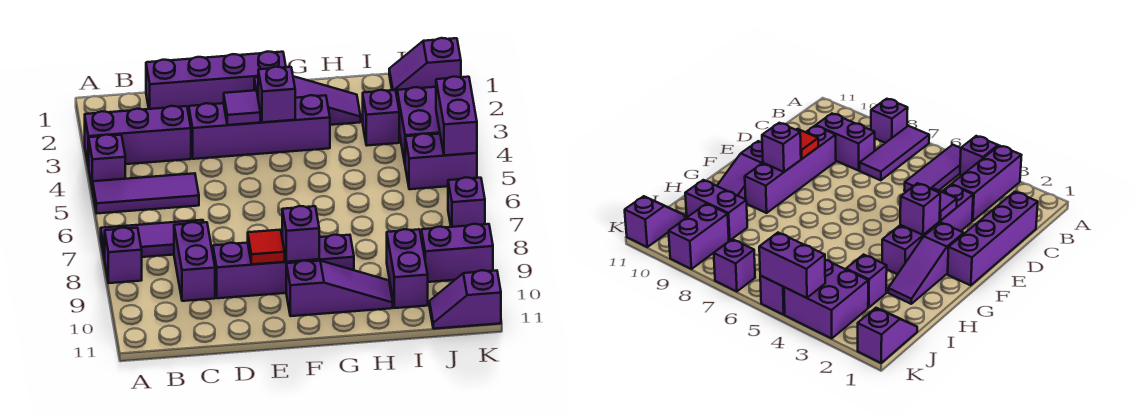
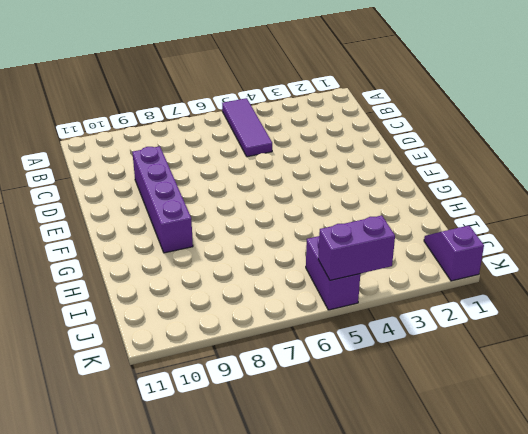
none -> purple brick A3:C3 level 1
none -> purple brick A4 level 1
none -> purple tile A7:C7 level 1

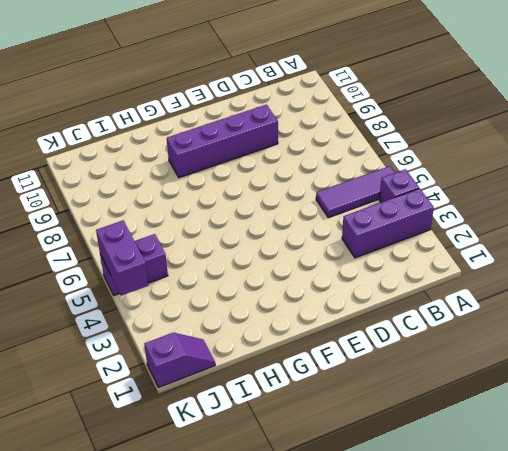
none -> purple tile A7:C7 level 1
none -> purple brick A8 level 1
none -> purple brick C1:F1 level 1

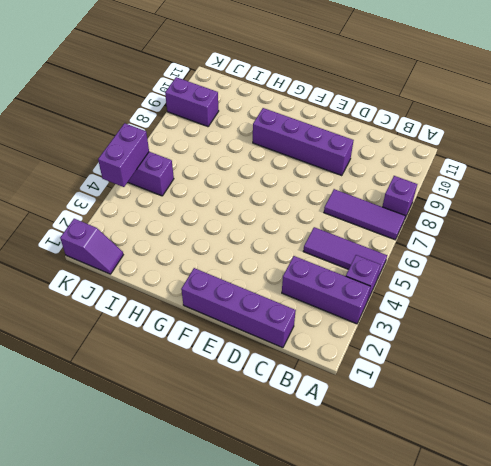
none -> purple brick C8:C9 level 1
none -> purple brick D3:G3 level 1
none -> purple slope F2:H2 level 1 top F

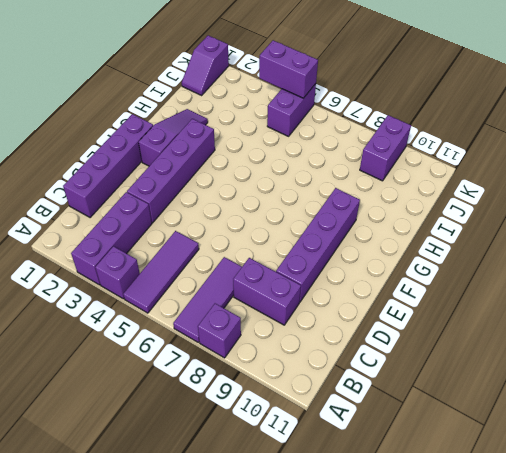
none -> purple slope F10:H10 level 1 top F
none -> purple brick I3 level 1
none -> purple brick I9:I10 level 1

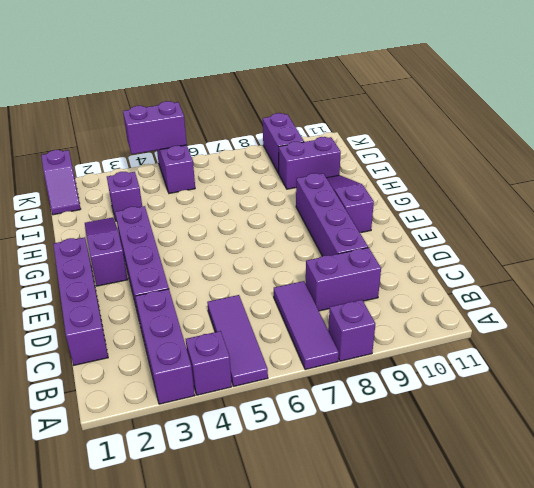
none -> purple brick J3:K4 level 1
none -> purple slope J11:K11 level 1 top K
none -> purple brick K7 level 1

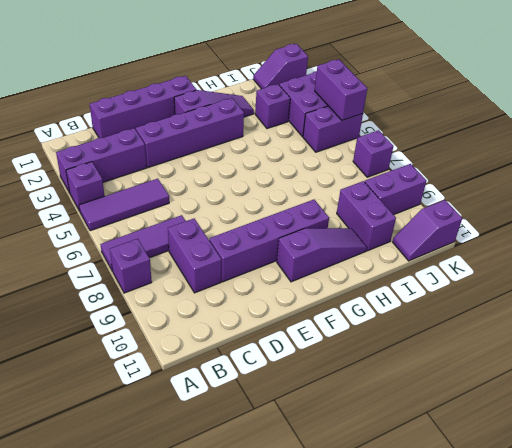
none -> purple tile E3 level 2
none -> red tile E9 level 2
none -> purple brick F3 level 2

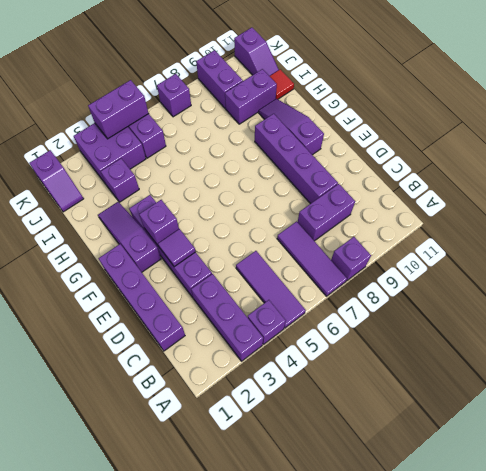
red tile I11 level 1 -> red tile E9 level 2
none -> purple brick F9 level 2

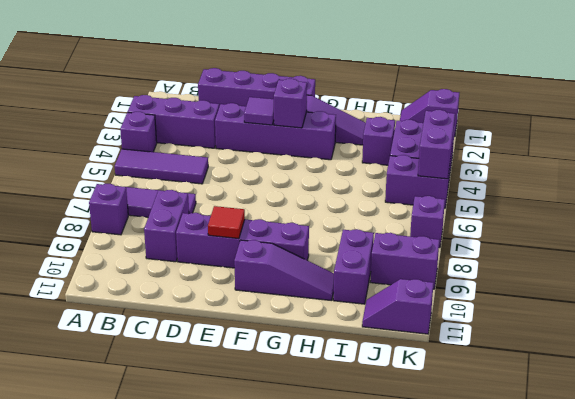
none -> purple brick F9 level 2

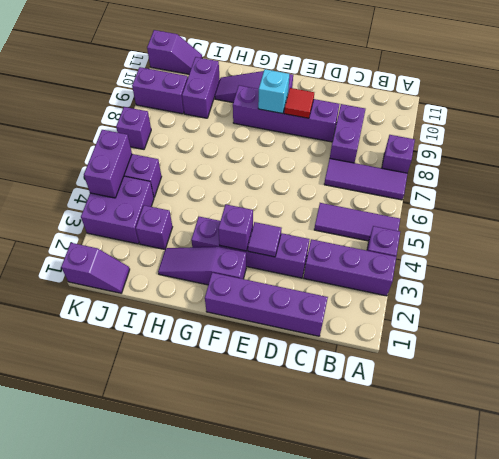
cyan brick F9 level 2 -> purple brick F9 level 2

